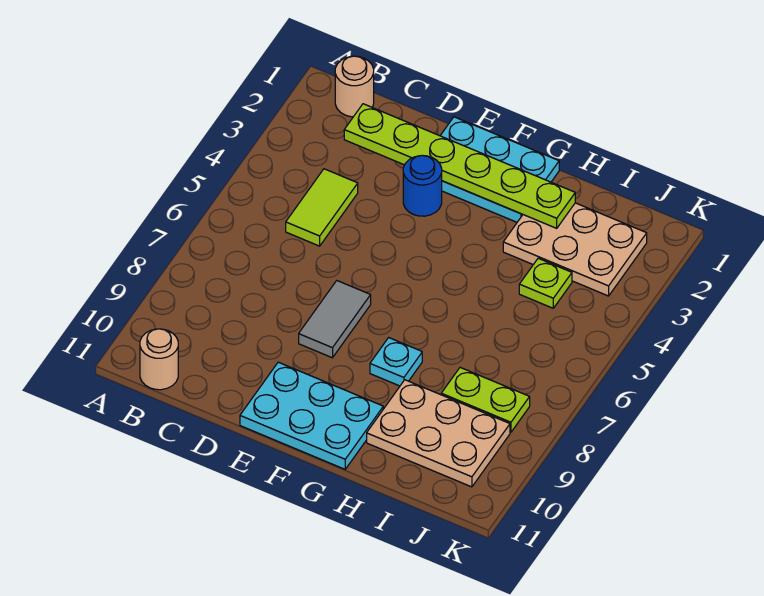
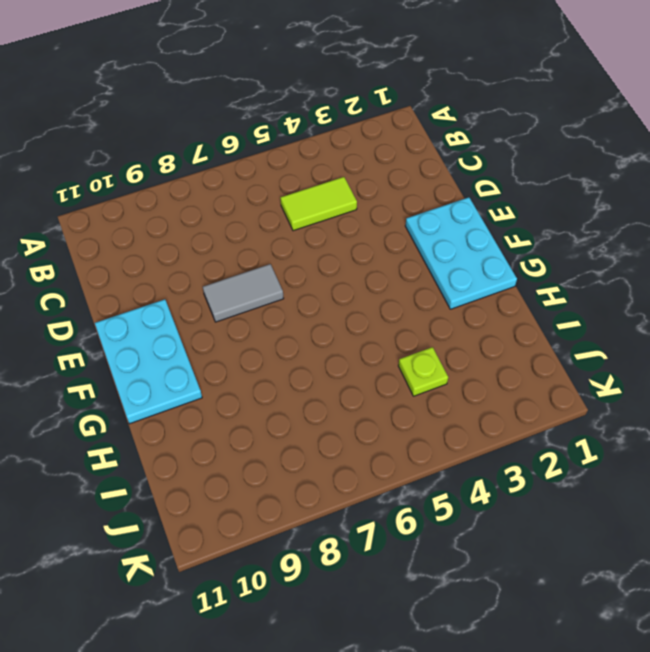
none -> tan round brick B1 level 1
none -> tan round brick B11 level 1
none -> blue round brick E3 level 1

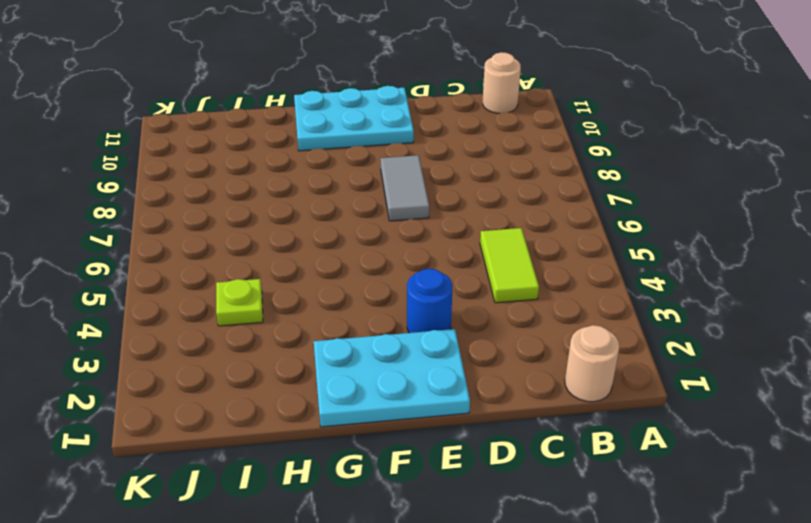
none -> cyan plate G8 level 1
none -> tan plate H2:J3 level 1
none -> tan plate H9:J10 level 1

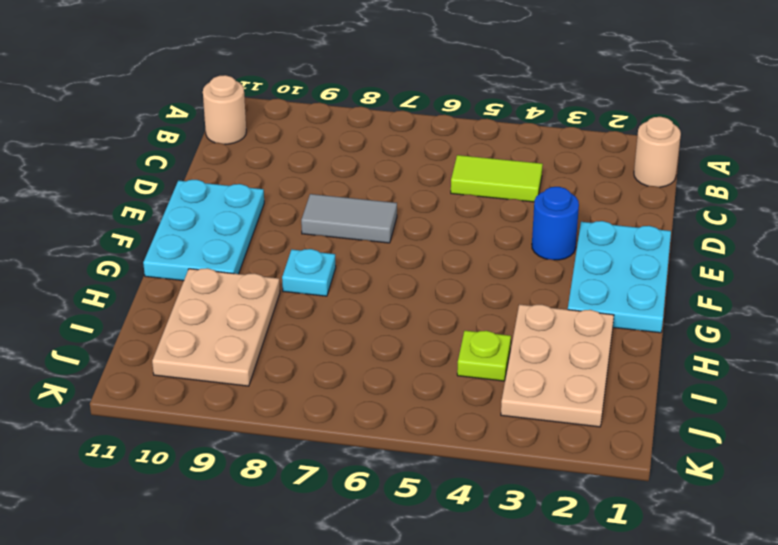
none -> lime plate I8:J8 level 1
none -> lime plate C2:H2 level 2

